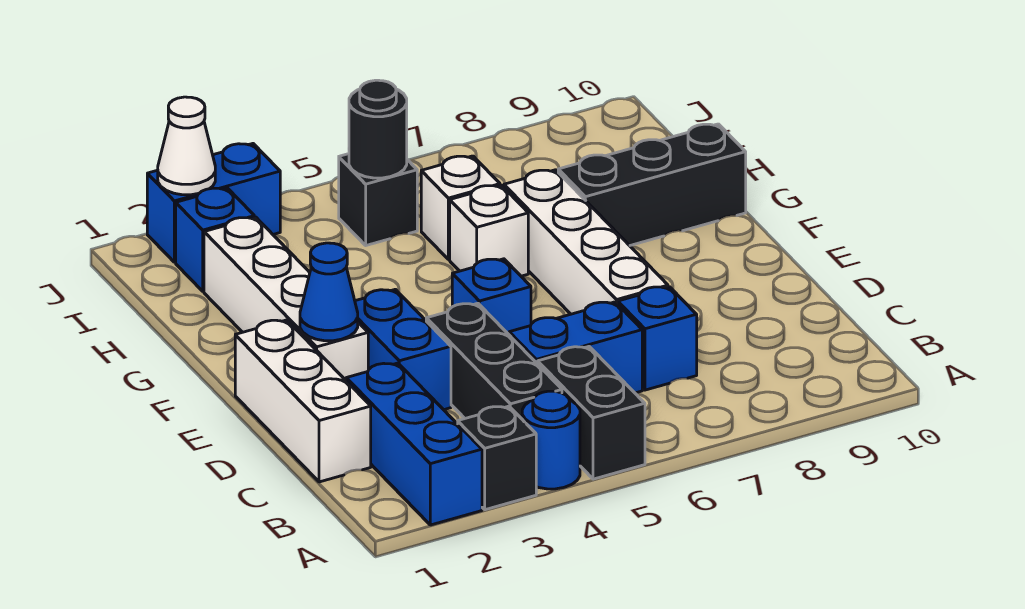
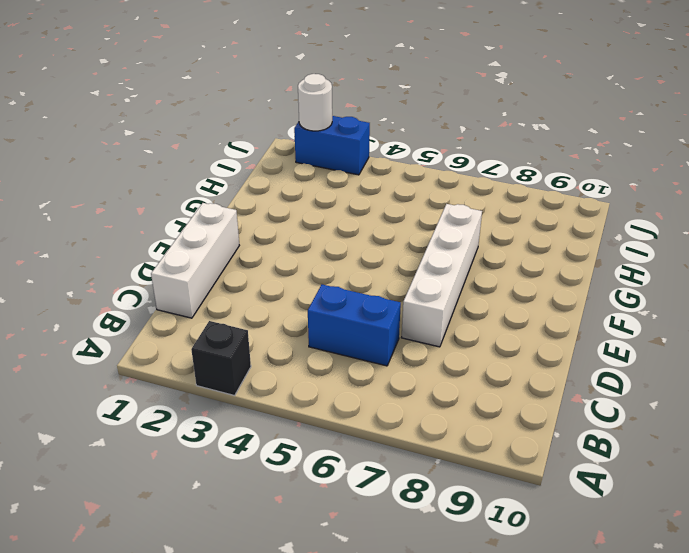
white round brick J2 level 2 -> white cone J2 level 2
none -> blue brick A2:C2 level 1
none -> blue round brick A4 level 1
none -> black brick A5:B5 level 1

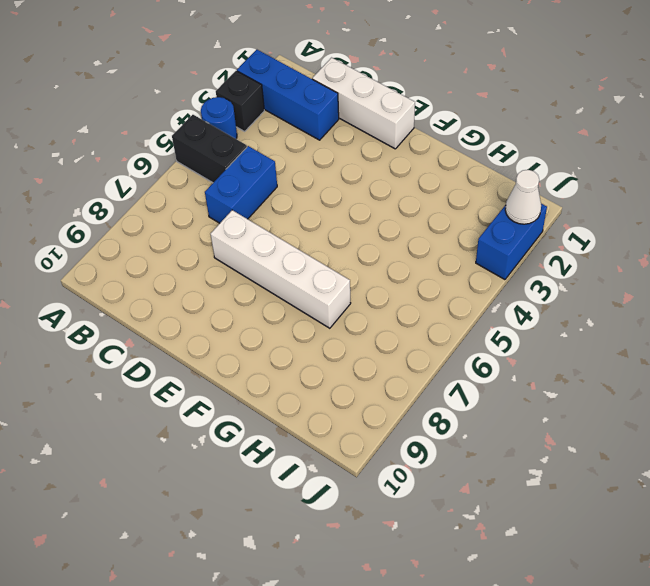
none -> black brick B4:D4 level 1
none -> blue brick C7 level 1
none -> blue brick D3:E3 level 1

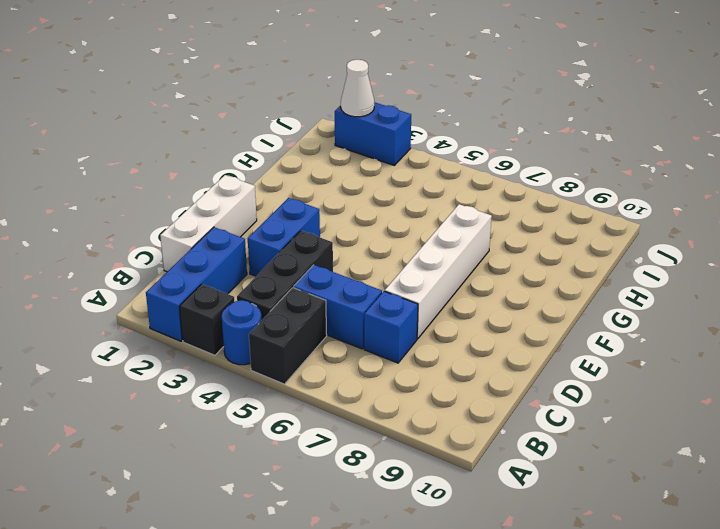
none -> white brick E2:H2 level 1
none -> blue brick E5 level 1
none -> white brick G6 level 1

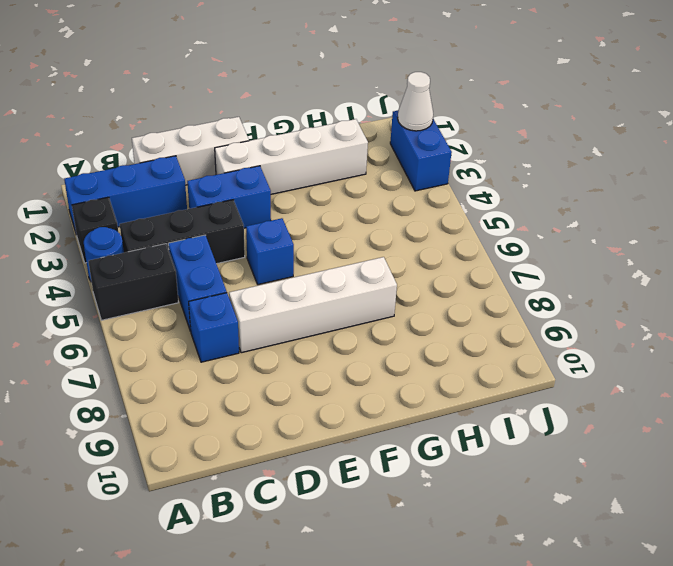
none -> white brick G6 level 1
none -> black brick G8:G10 level 1
none -> white brick H6 level 1

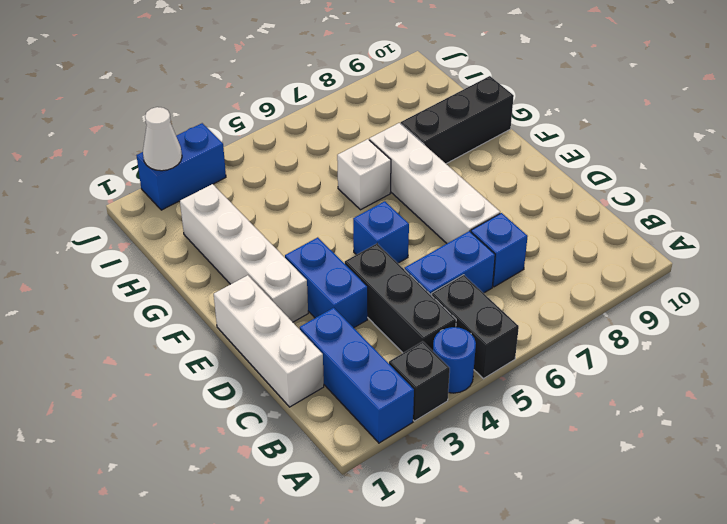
none -> white brick H6 level 1
none -> blue brick I2 level 1
none -> black brick I5 level 1

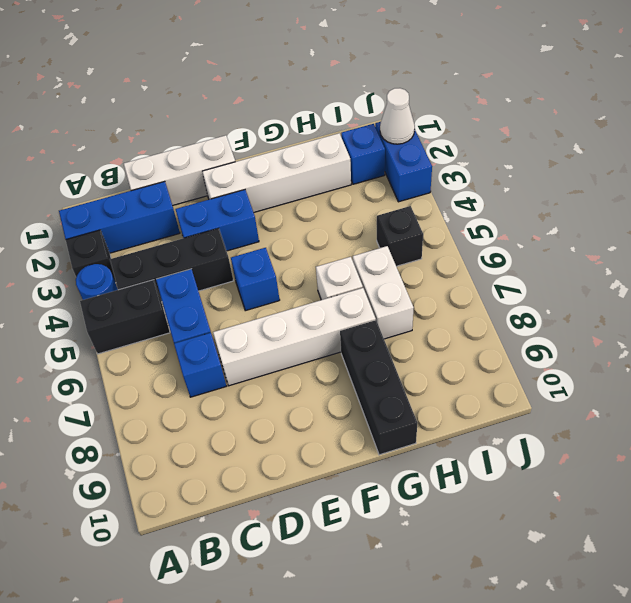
white brick H6:H7 level 1 -> white brick H6 level 1
none -> blue cone E2 level 2
none -> black round brick I5 level 2

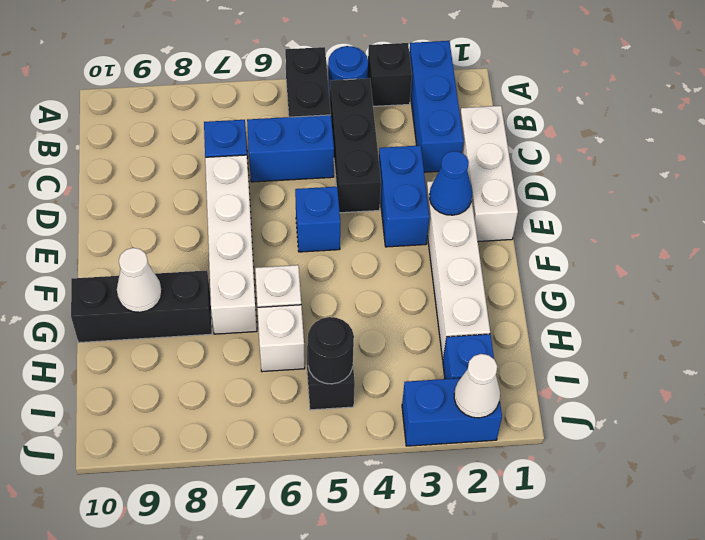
white cone G9 level 2 -> none

